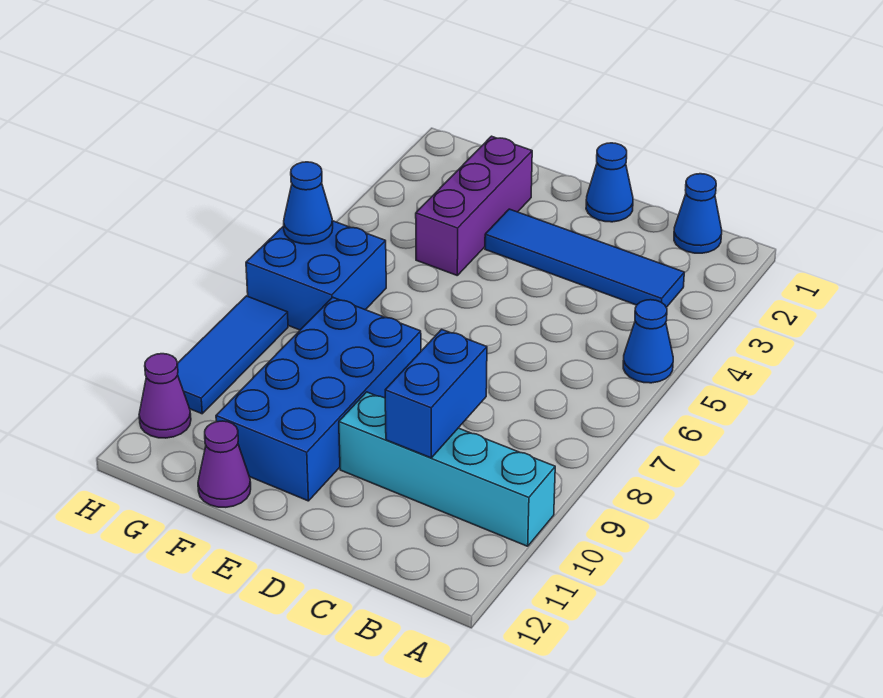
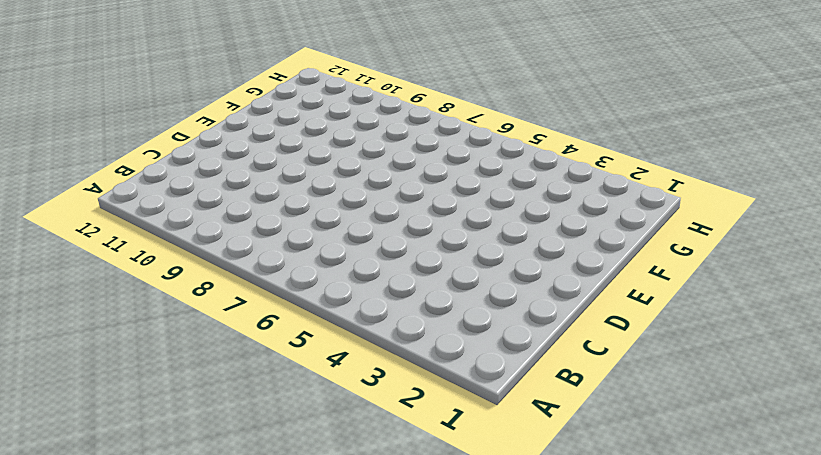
none -> blue cone A5 level 1
none -> cyan brick A10:D10 level 1
none -> blue cone B1 level 1

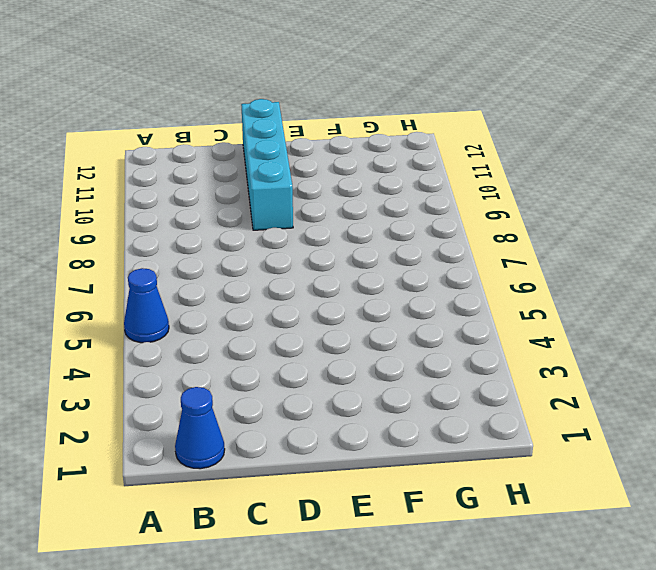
cyan brick D9:D12 level 1 -> cyan brick A10:D10 level 1
none -> blue tile B3:E3 level 1
none -> blue cone D1 level 1
none -> blue brick E8:F11 level 1

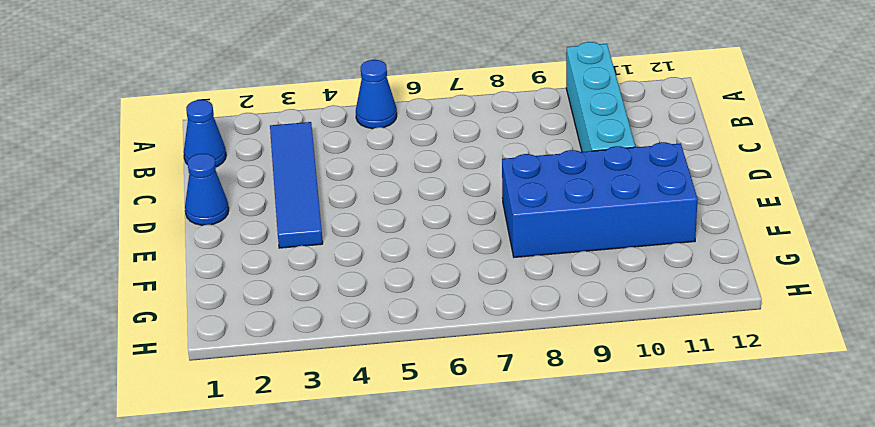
none -> purple brick F2:F4 level 1
none -> purple cone F12 level 1
none -> blue brick G6:H7 level 1

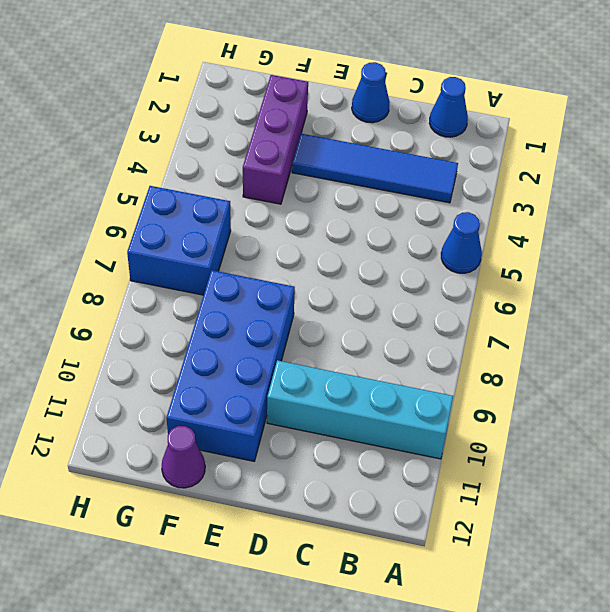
none -> blue tile H8:H10 level 1
none -> purple cone H11 level 1
none -> blue brick C9:C10 level 2

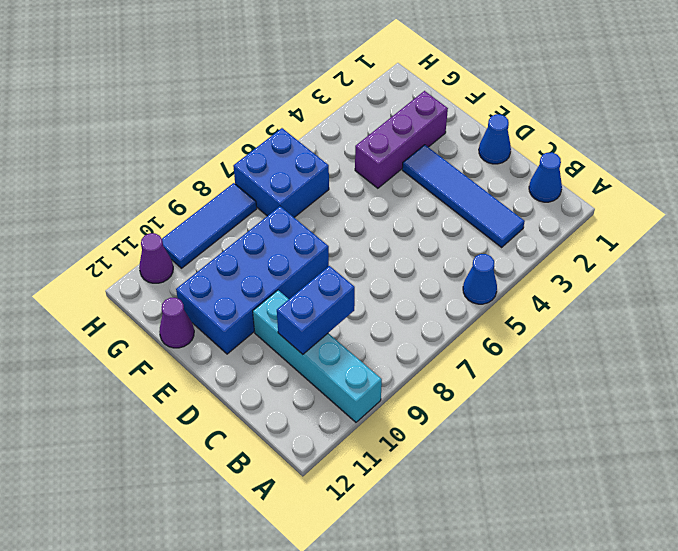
none -> blue cone H6 level 2

